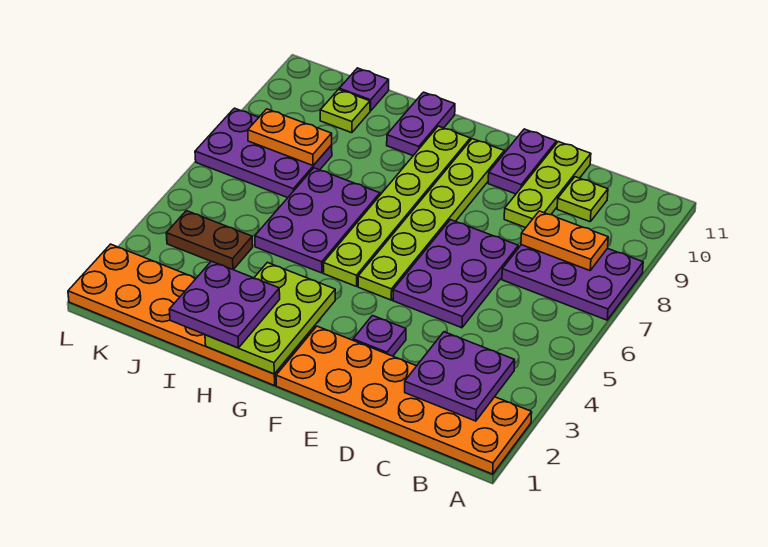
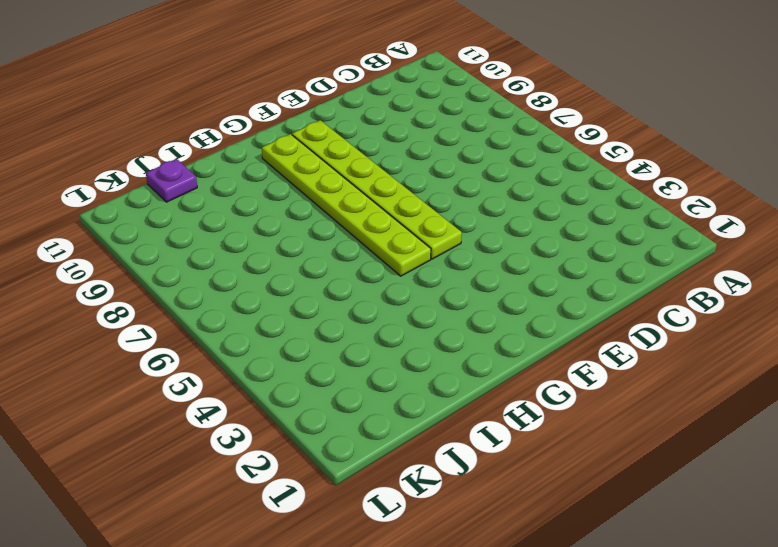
none -> orange plate A1:F2 level 1
none -> purple plate A7:C8 level 1
none -> lime plate C10 level 1

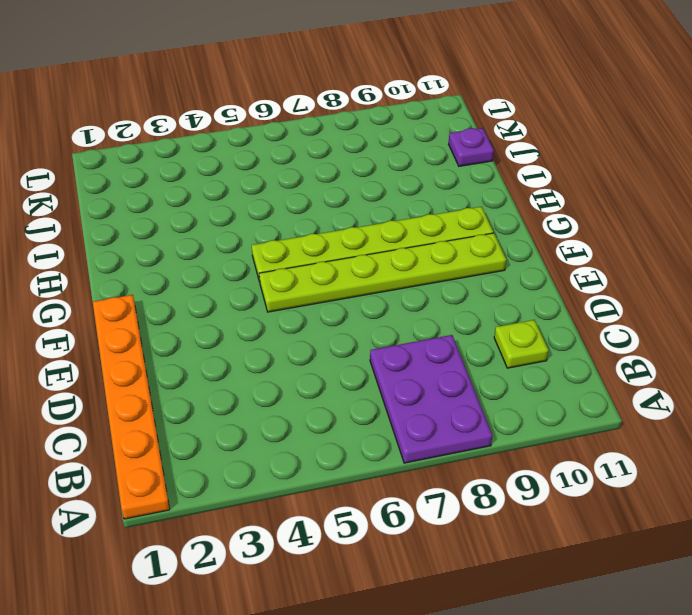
orange plate A1:F1 level 1 -> orange plate A1:F2 level 1
none -> purple plate D5:E7 level 1
none -> lime plate D9:D11 level 1
none -> purple plate E3 level 1

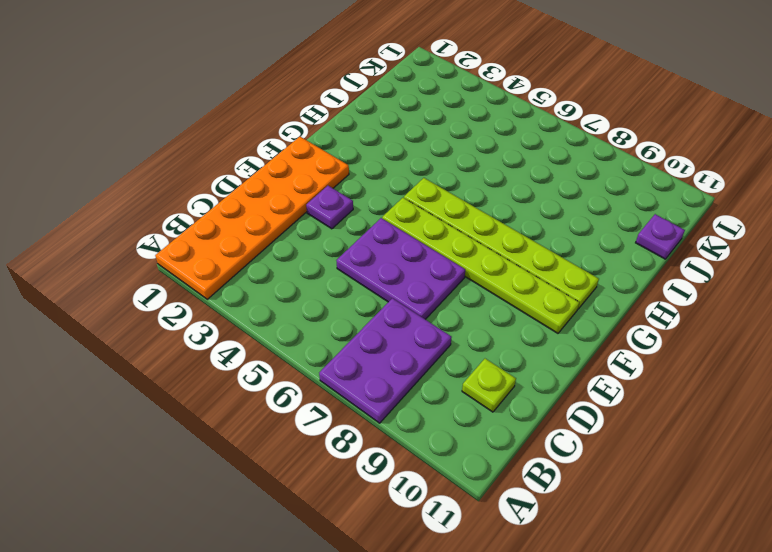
none -> lime plate D9:D11 level 1
none -> purple plate E10:E11 level 1
none -> orange plate G1:L2 level 1

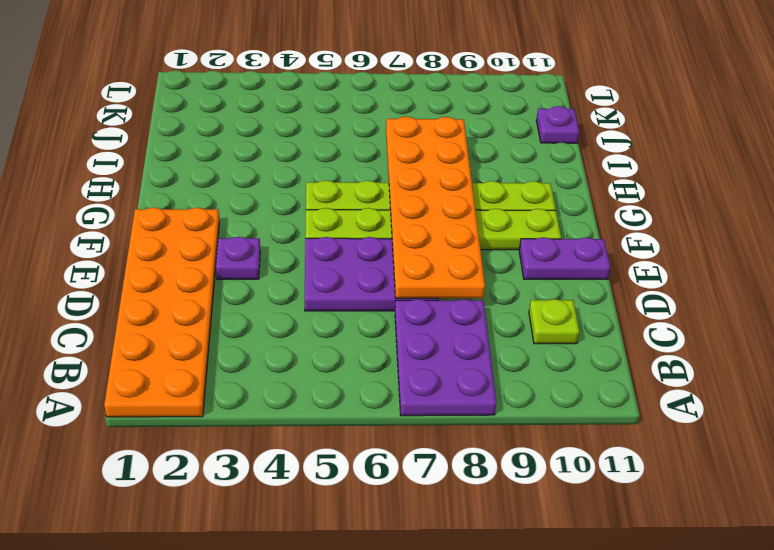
orange plate D7:I8 level 2 -> orange plate G1:L2 level 1
none -> lime plate D9:D11 level 1
none -> purple plate H5:I7 level 1
none -> purple plate H10:H11 level 1

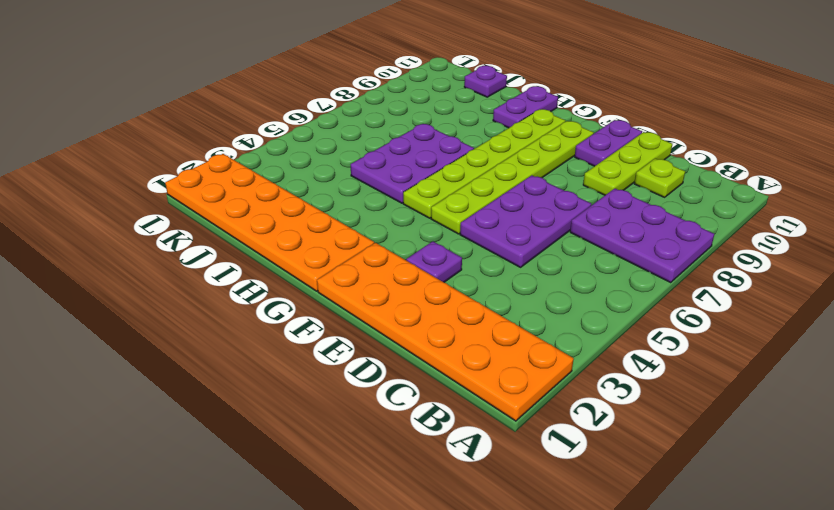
none -> brown plate J4:K4 level 1
none -> purple plate J7:L8 level 1
none -> lime plate J10 level 1

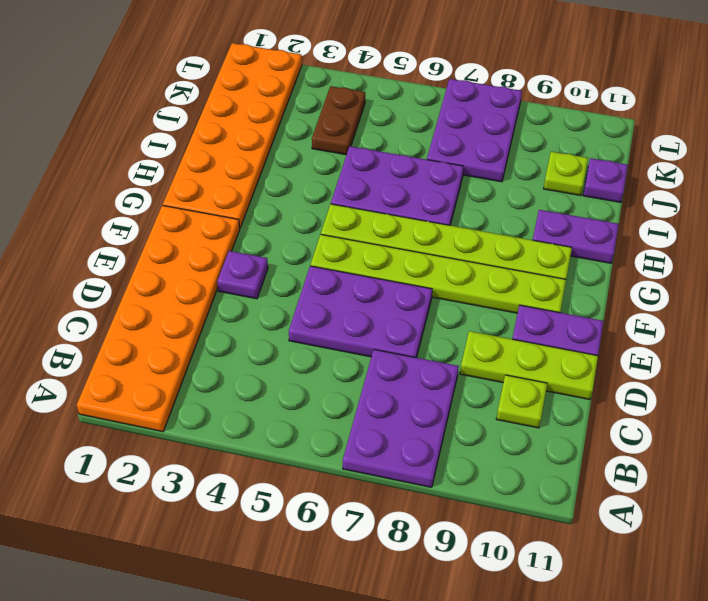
none -> purple plate B2:C3 level 2
none -> orange plate B8:C8 level 2
none -> lime plate G1:H3 level 2

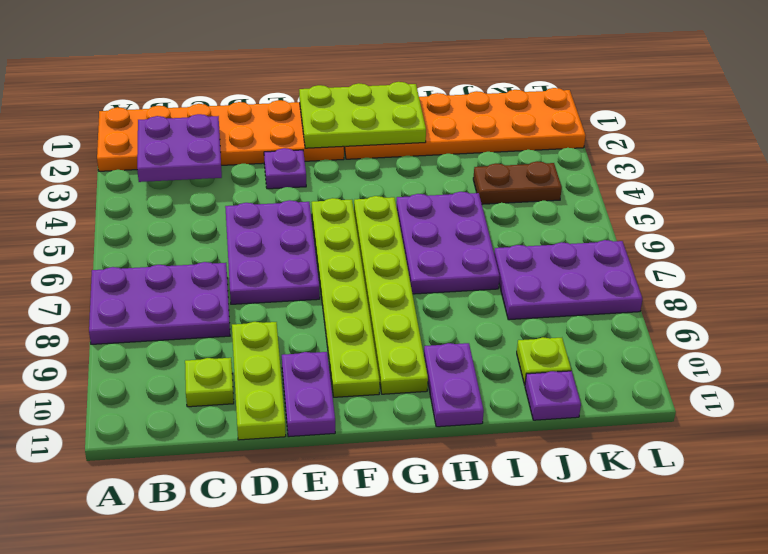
lime plate F1:H2 level 2 -> lime plate G1:H3 level 2
none -> orange plate B8:C8 level 2
none -> orange plate J8:K8 level 2
none -> purple plate H1:I2 level 3

